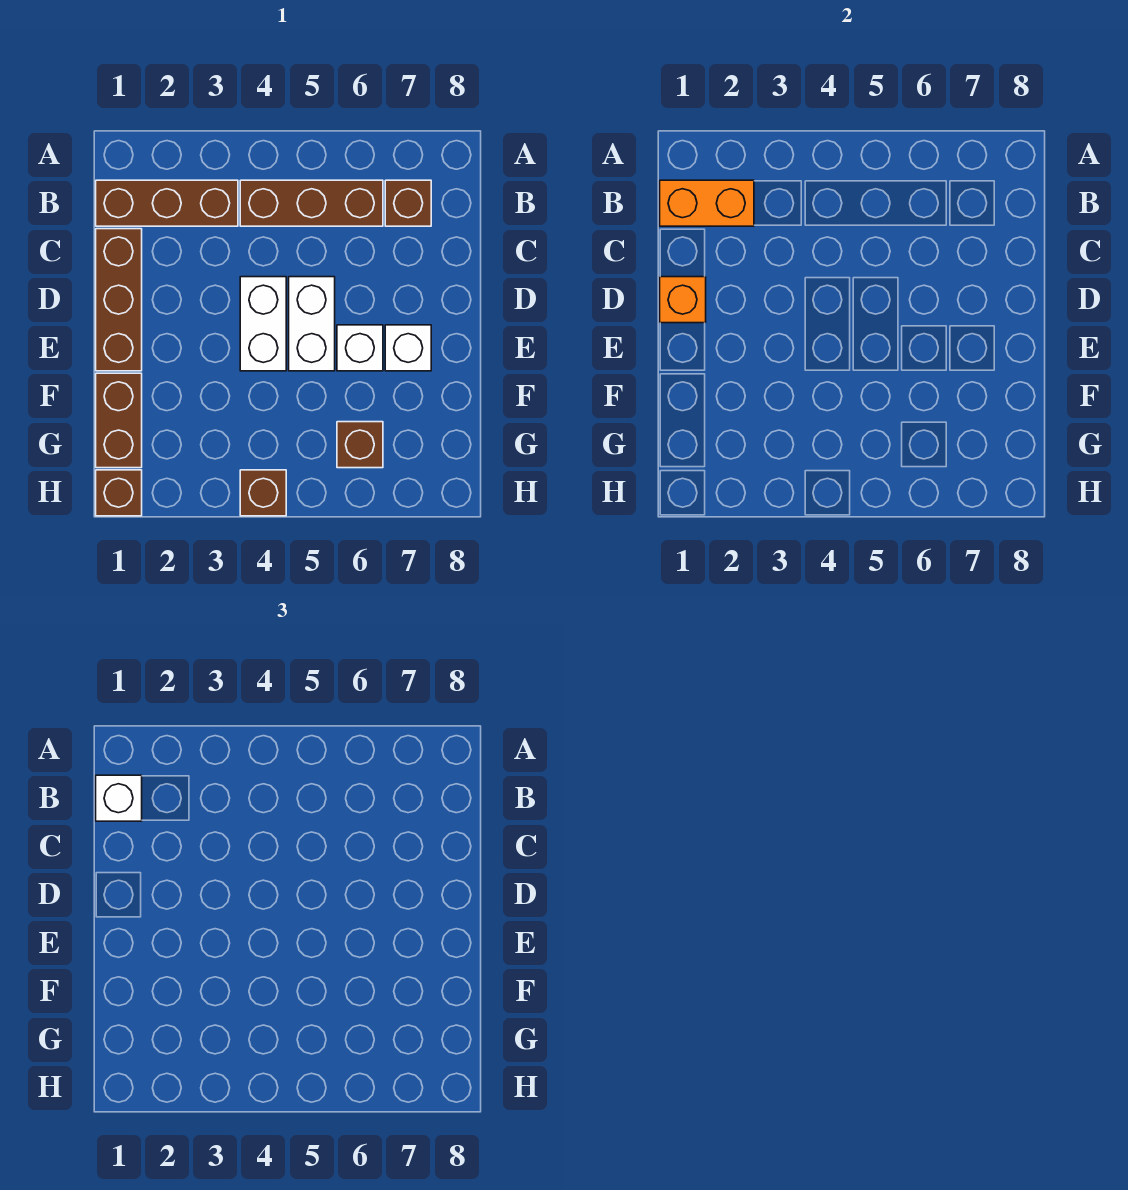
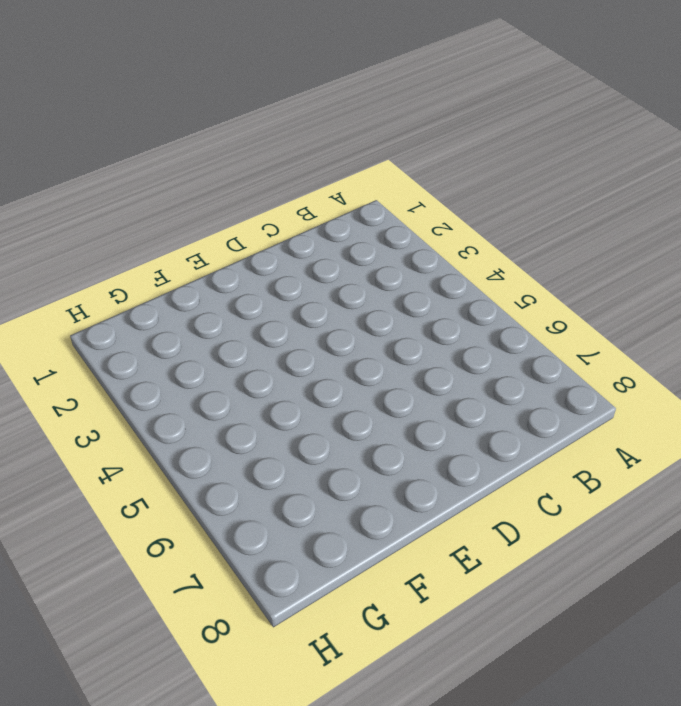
none -> brown brick B1:B3 level 1
none -> brown brick B4:B6 level 1
none -> brown brick B7 level 1

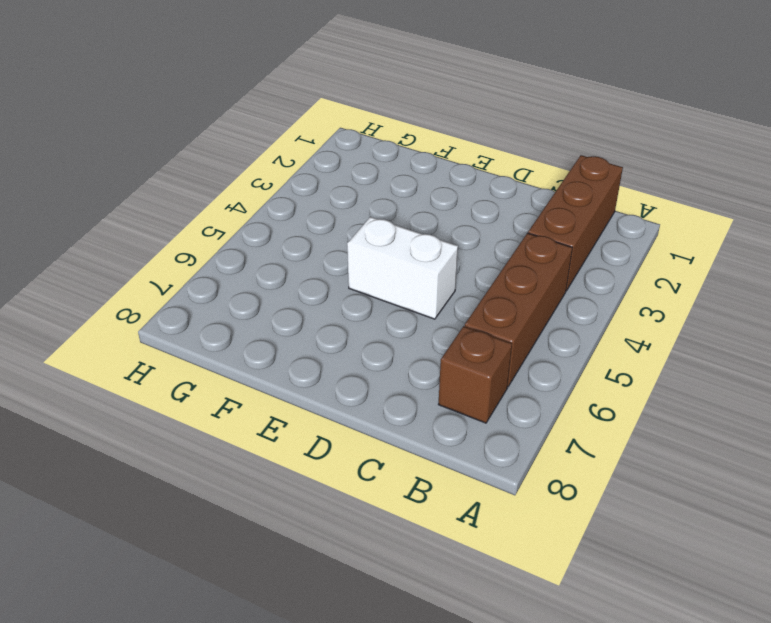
none -> brown brick C1:E1 level 1
none -> white brick D4:E4 level 1
none -> white brick E6 level 1

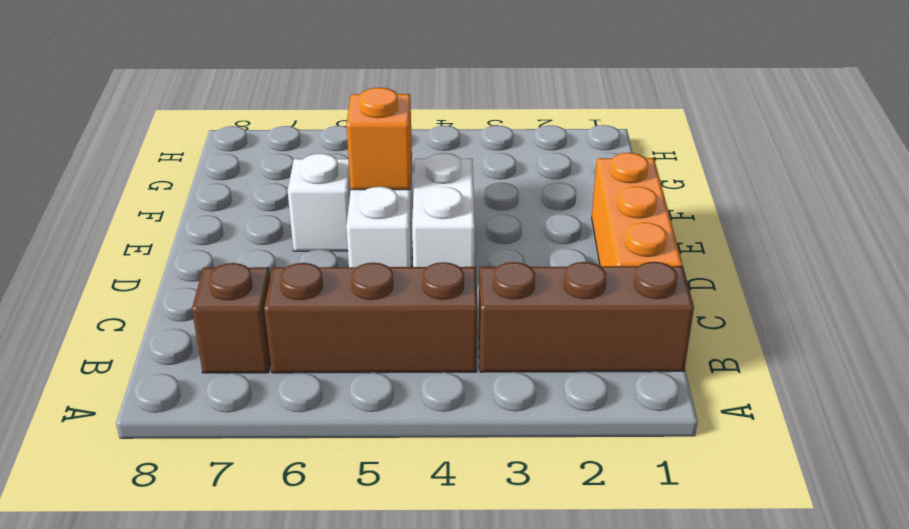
orange brick C1:E1 level 1 -> brown brick C1:E1 level 1
orange brick E5 level 2 -> orange brick D1 level 2
none -> white brick E7 level 1
none -> brown brick F1:G1 level 1
none -> brown brick G6 level 1

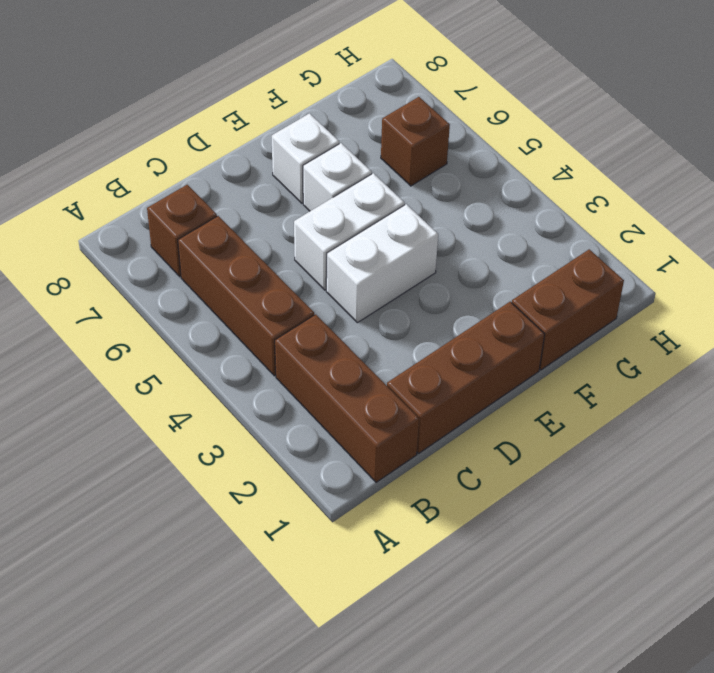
none -> brown brick H1 level 1
none -> brown brick H4 level 1
none -> orange brick B1:B2 level 2

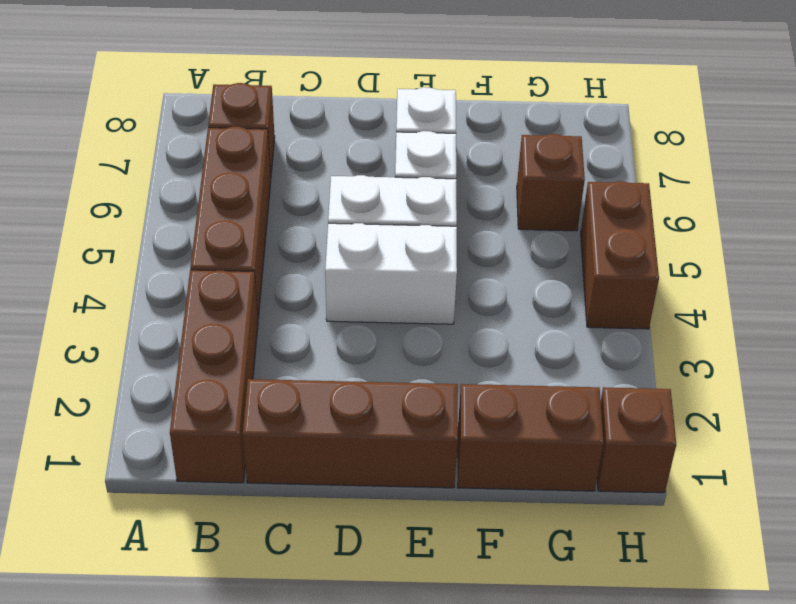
brown brick H4:H5 level 1 -> brown brick H4 level 1
none -> orange brick B1:B2 level 2
none -> orange brick D1 level 2
none -> white brick B1 level 3

